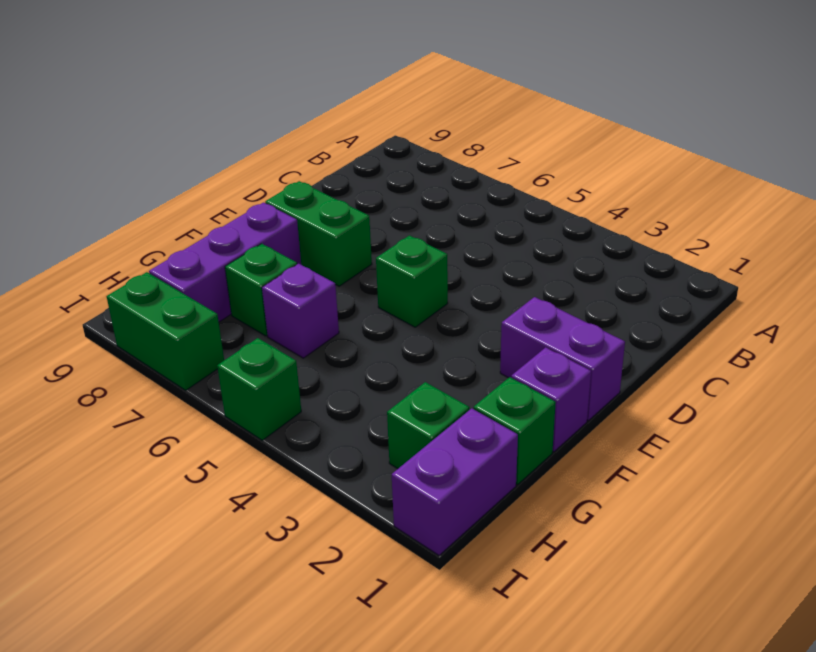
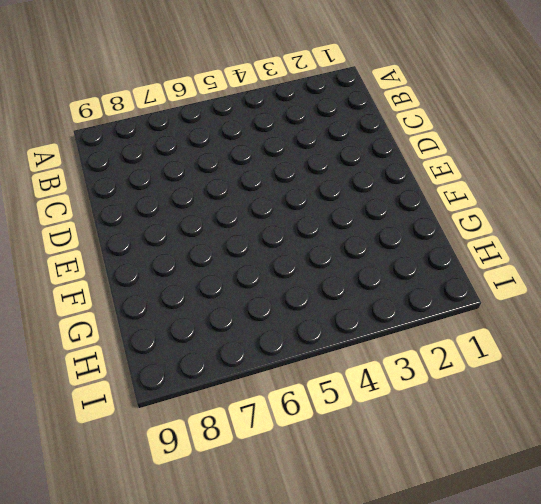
none -> purple brick E1:E2 level 1
none -> green brick E5 level 1
none -> green brick E7:E8 level 1

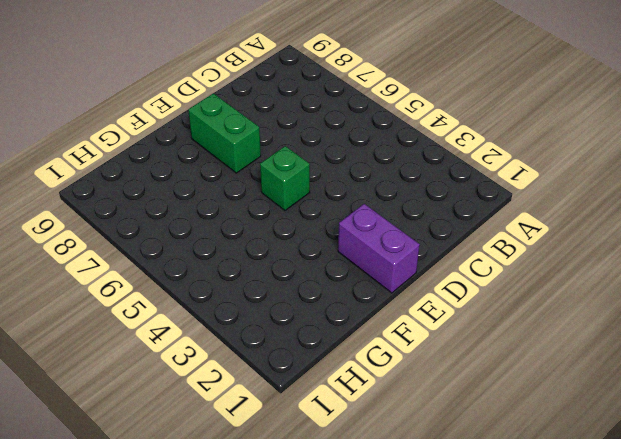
none -> purple brick F1 level 1
none -> purple brick F8:H8 level 1
none -> green brick G1 level 1

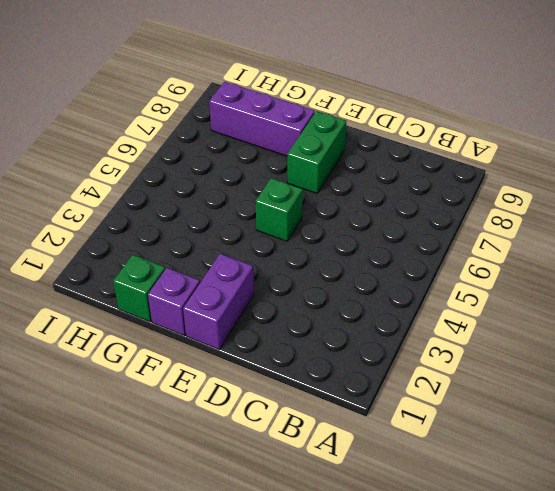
none -> purple brick G6 level 1
none -> green brick G7 level 1
none -> purple brick H1:I1 level 1

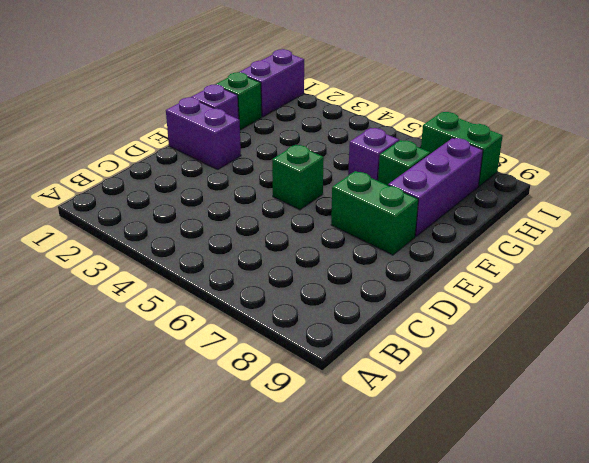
none -> green brick H2 level 1
none -> green brick I5 level 1

